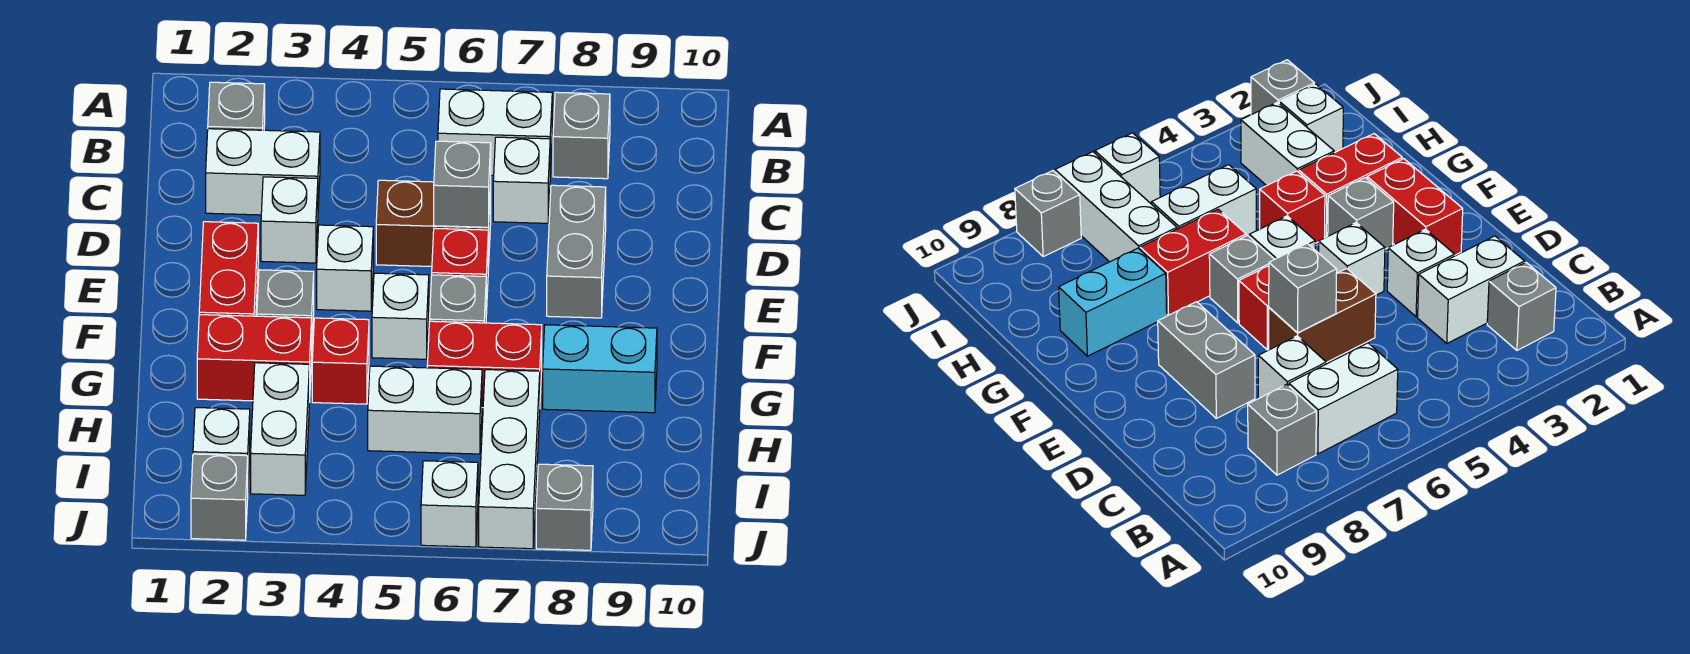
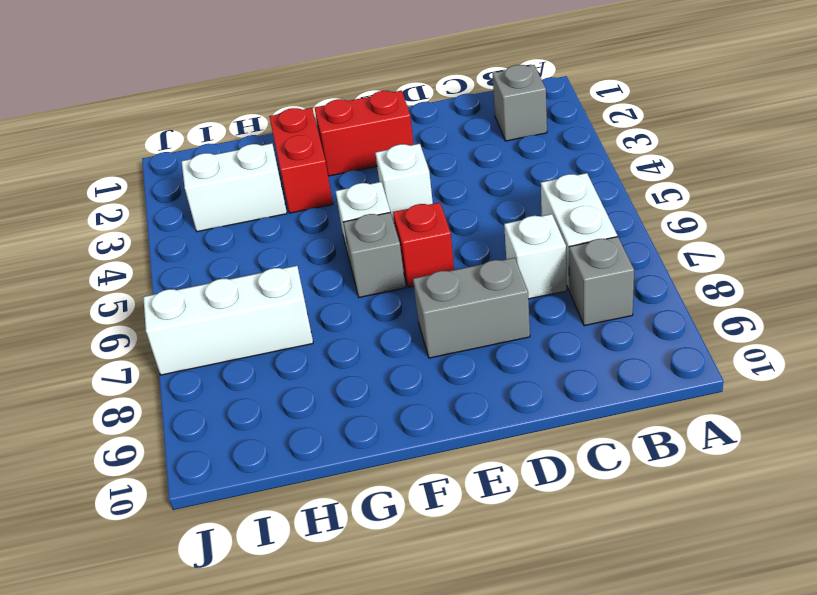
none -> white brick C2:C3 level 1
none -> white brick D3 level 1
none -> brown brick D5:D6 level 1

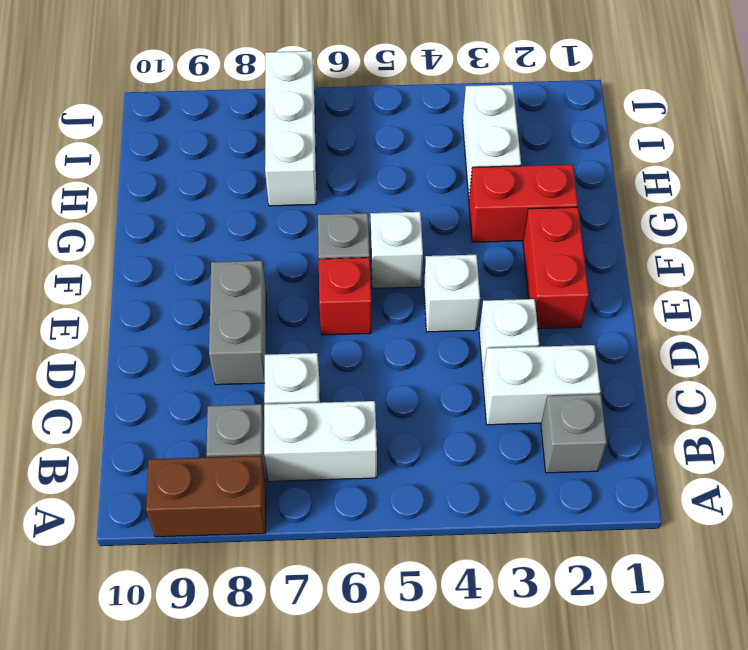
brown brick A8:A9 level 1 -> brown brick D5:D6 level 1
none -> grey brick F3 level 1
none -> red brick G4 level 1
none -> red brick G6:G7 level 1

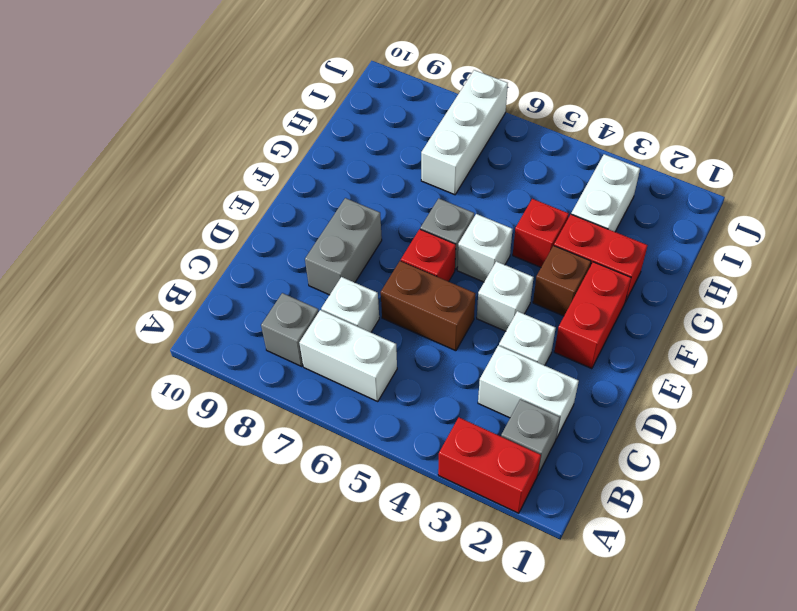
red brick A2:A3 level 1 -> red brick G6:G7 level 1
brown brick F3 level 1 -> grey brick F3 level 1
none -> cyan brick G8:G9 level 1
none -> white brick H5:H6 level 1
none -> white brick I2 level 1

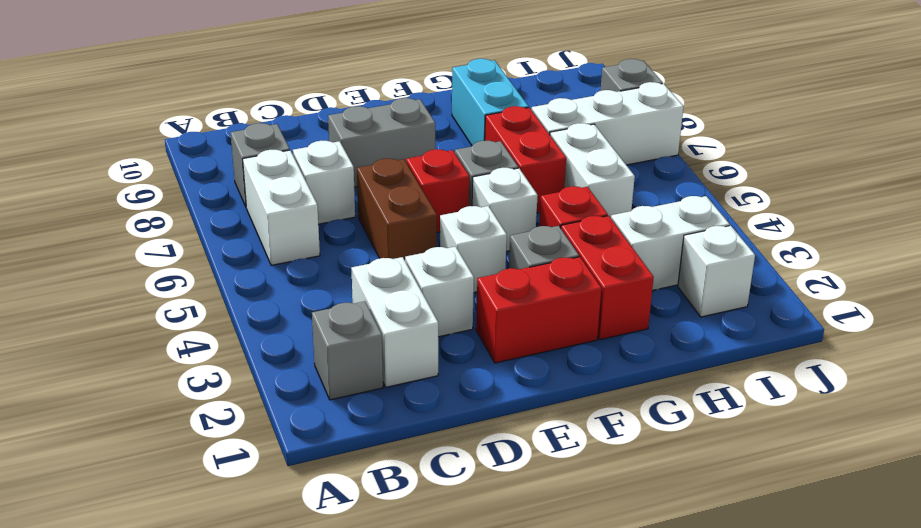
none -> grey brick J2 level 1
none -> white brick J6 level 1
none -> grey brick D6 level 2

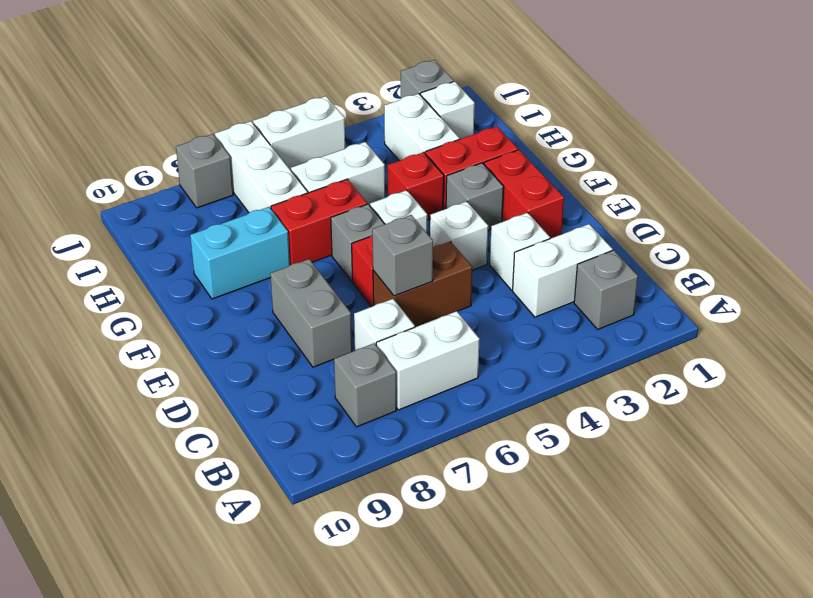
white brick J5:J6 level 1 -> white brick J6 level 1

